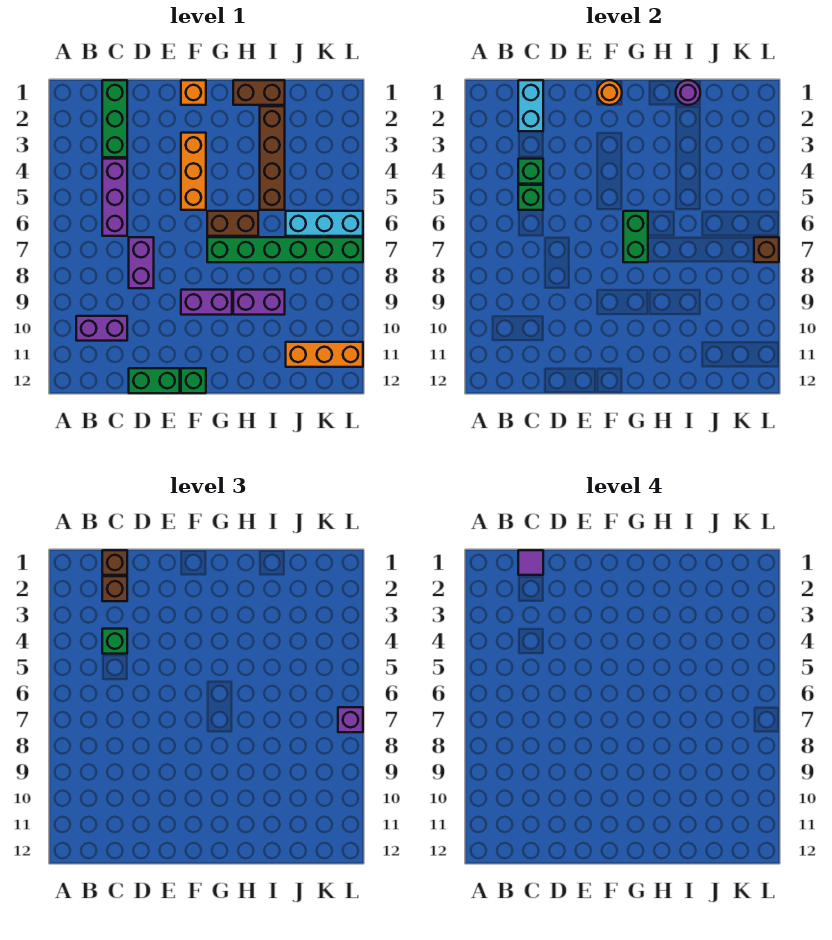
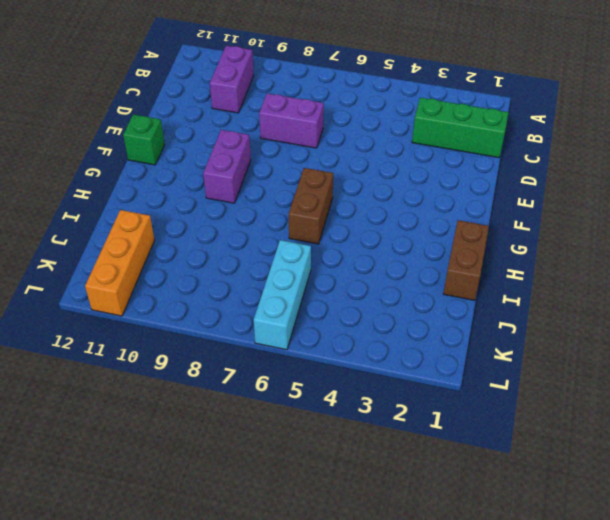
none -> purple brick C4:C6 level 1
none -> green brick D12:E12 level 1
none -> orange brick F1 level 1

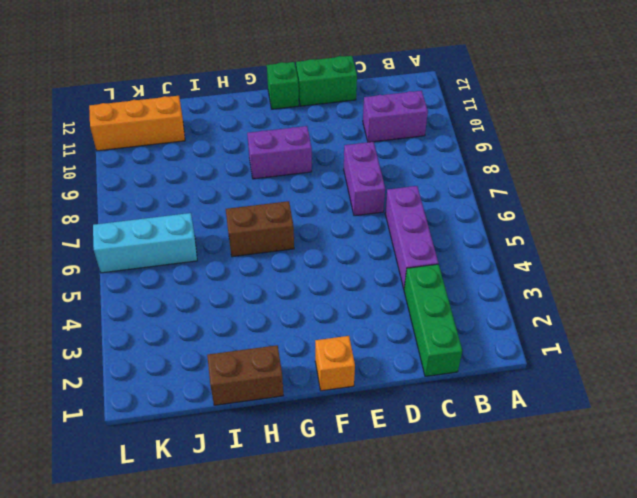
none -> orange brick F3:F5 level 1
none -> green brick G7:L7 level 1
none -> purple brick H9:I9 level 1

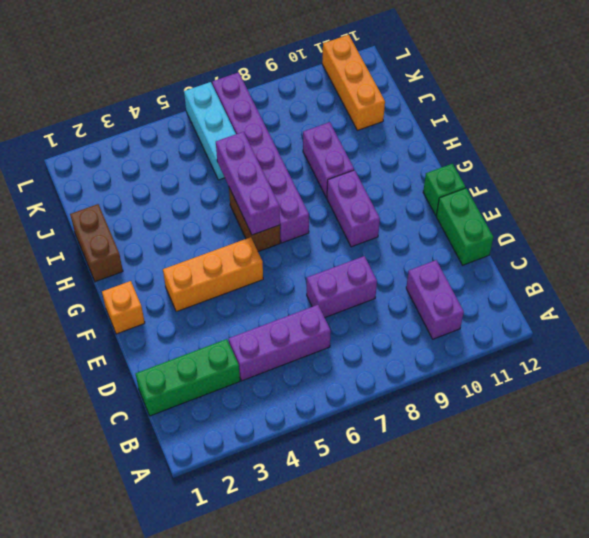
purple brick G6:I6 level 2 -> green brick G6:G7 level 2
purple brick G7:L7 level 1 -> green brick G7:L7 level 1
none -> brown brick I2:I5 level 1
none -> cyan brick C1:C2 level 2
none -> green brick C4 level 2

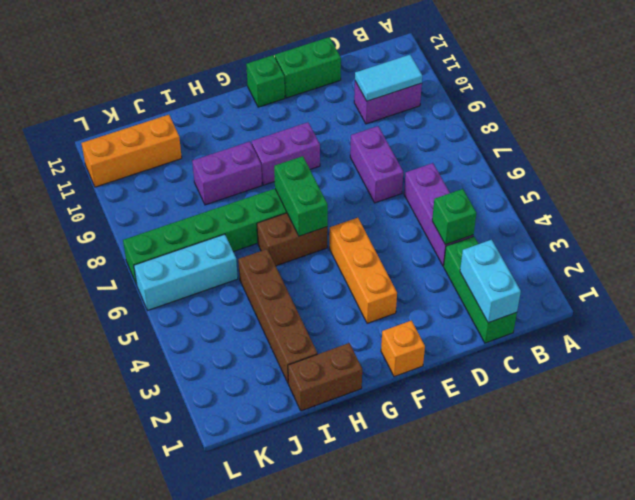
cyan tile B10:C10 level 2 -> none
none -> green brick C5 level 2
none -> orange round brick F1 level 2
none -> purple round brick I1 level 2

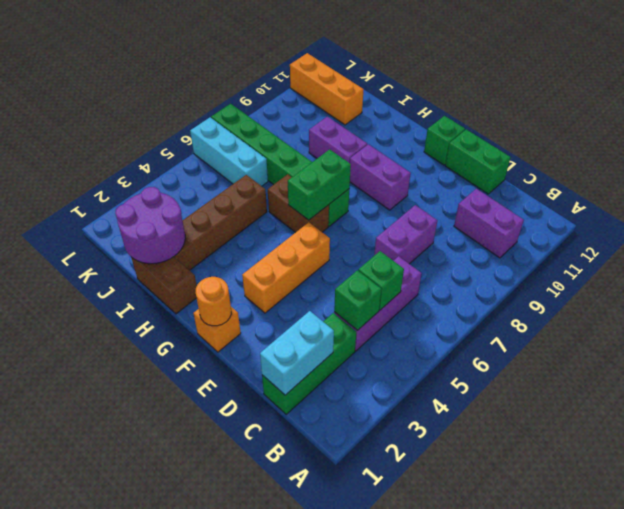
purple round brick I1:J2 level 2 -> purple round brick I1 level 2
none -> brown brick L7 level 2
none -> brown brick C1 level 3
none -> brown brick C2 level 3

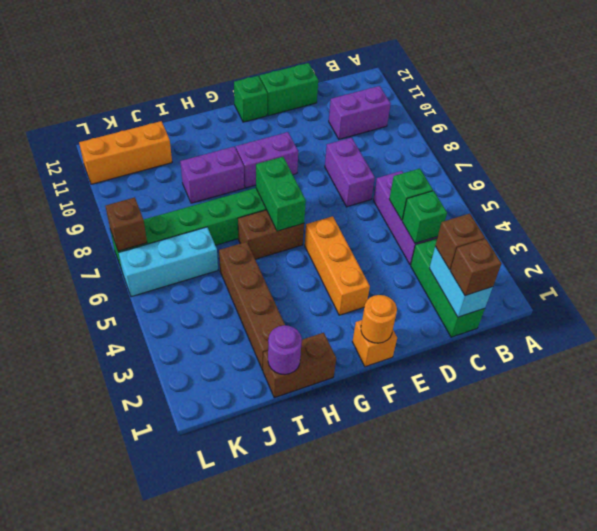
none -> green brick C4 level 3
none -> purple brick L7 level 3
none -> purple tile C1 level 4

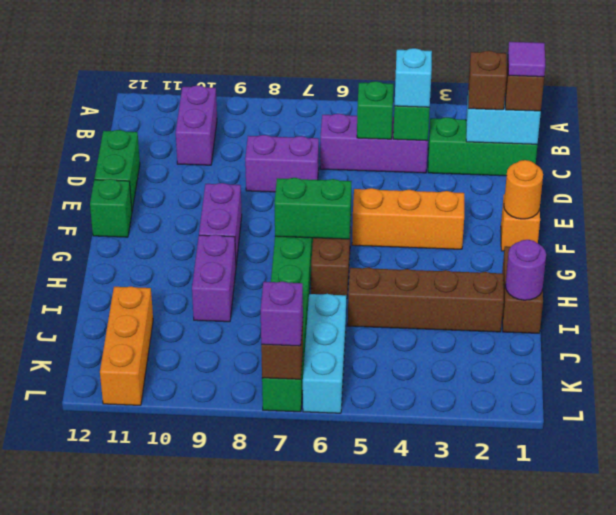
cyan brick C4 level 3 -> green brick C4 level 3

